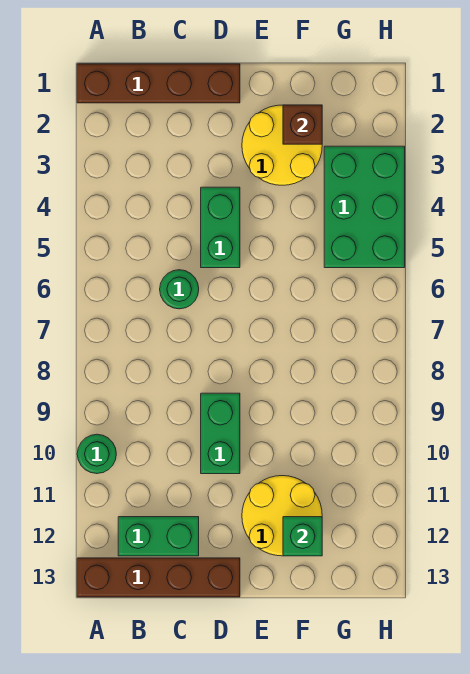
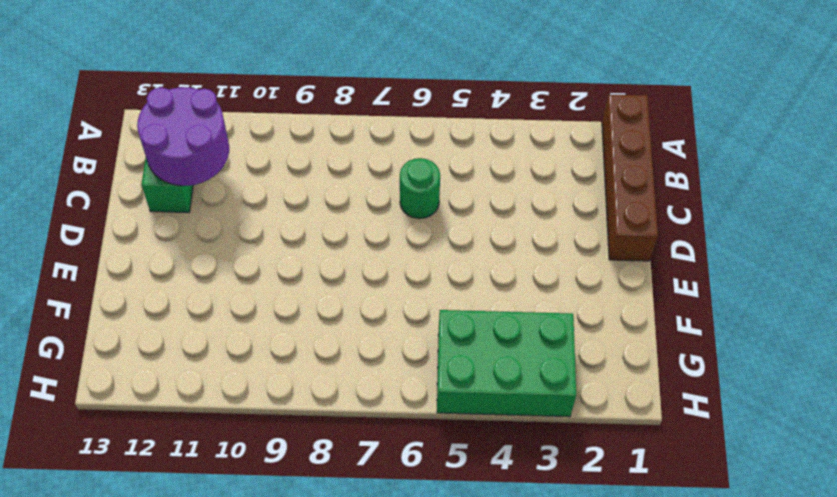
purple round brick B11:C12 level 2 -> none
none -> green round brick A10 level 1
none -> brown brick A13:D13 level 1
none -> green brick D4:D5 level 1

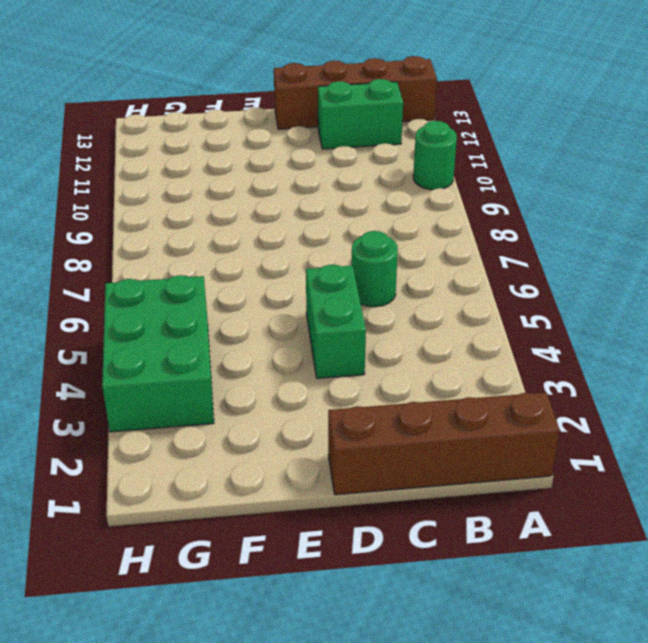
none -> green brick D9:D10 level 1
none -> yellow round brick E2:F3 level 1
none -> yellow round brick E11:F12 level 1

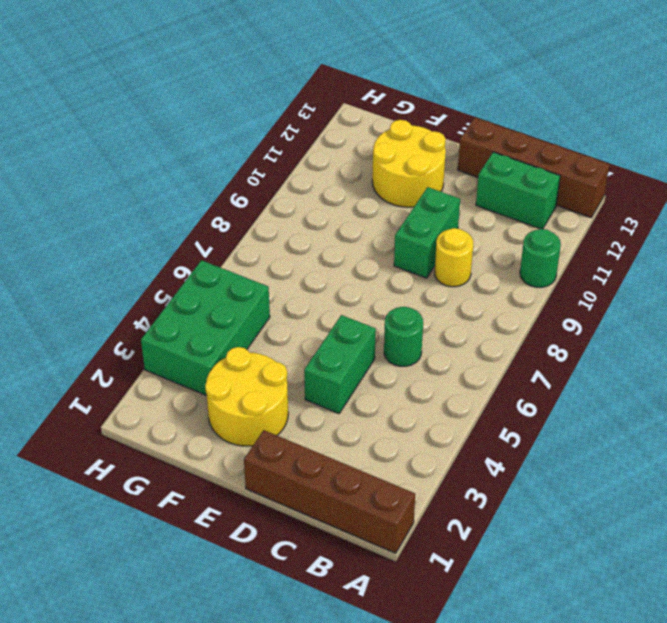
yellow round brick C9 level 1 -> none
none -> brown brick F2 level 2
none -> green brick F12 level 2

